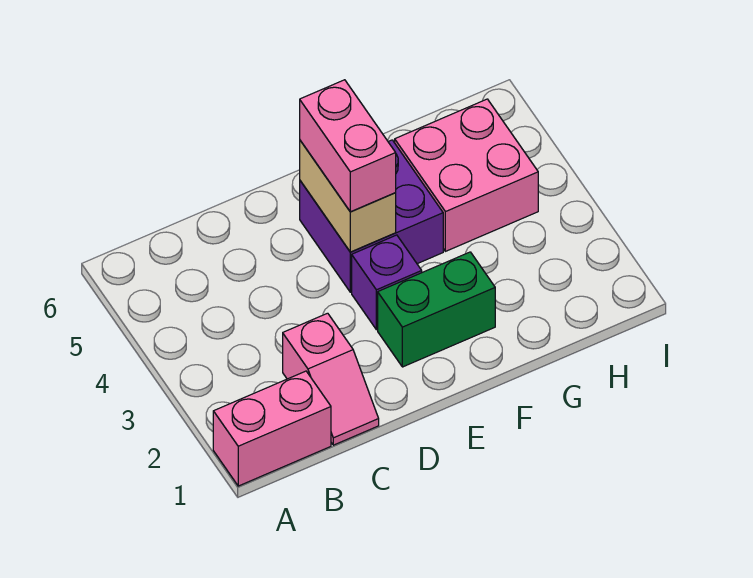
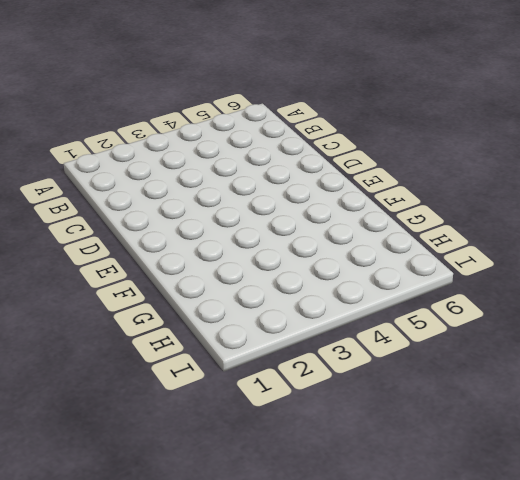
none -> pink brick A1:B1 level 1
none -> pink slope C1:C2 level 1 top 2

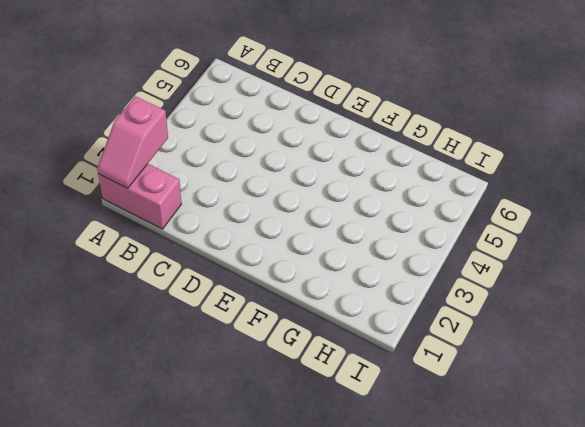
pink slope A1:A2 level 2 top 2 -> pink slope C1:C2 level 1 top 2
none -> green brick E2:F2 level 1
none -> purple brick E3 level 1

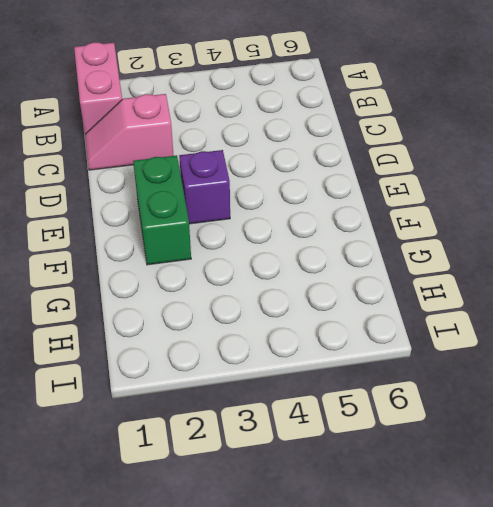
none -> purple brick E4:F5 level 1
none -> pink brick G4:H5 level 1

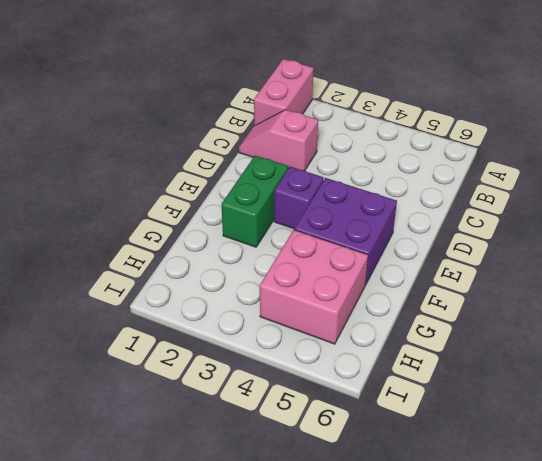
none -> tan brick E4:E5 level 2
none -> pink brick E4:E5 level 3

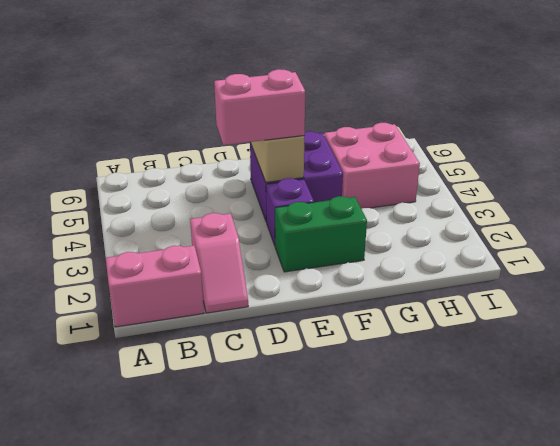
pink brick D4:E4 level 3 -> pink brick E4:E5 level 3

